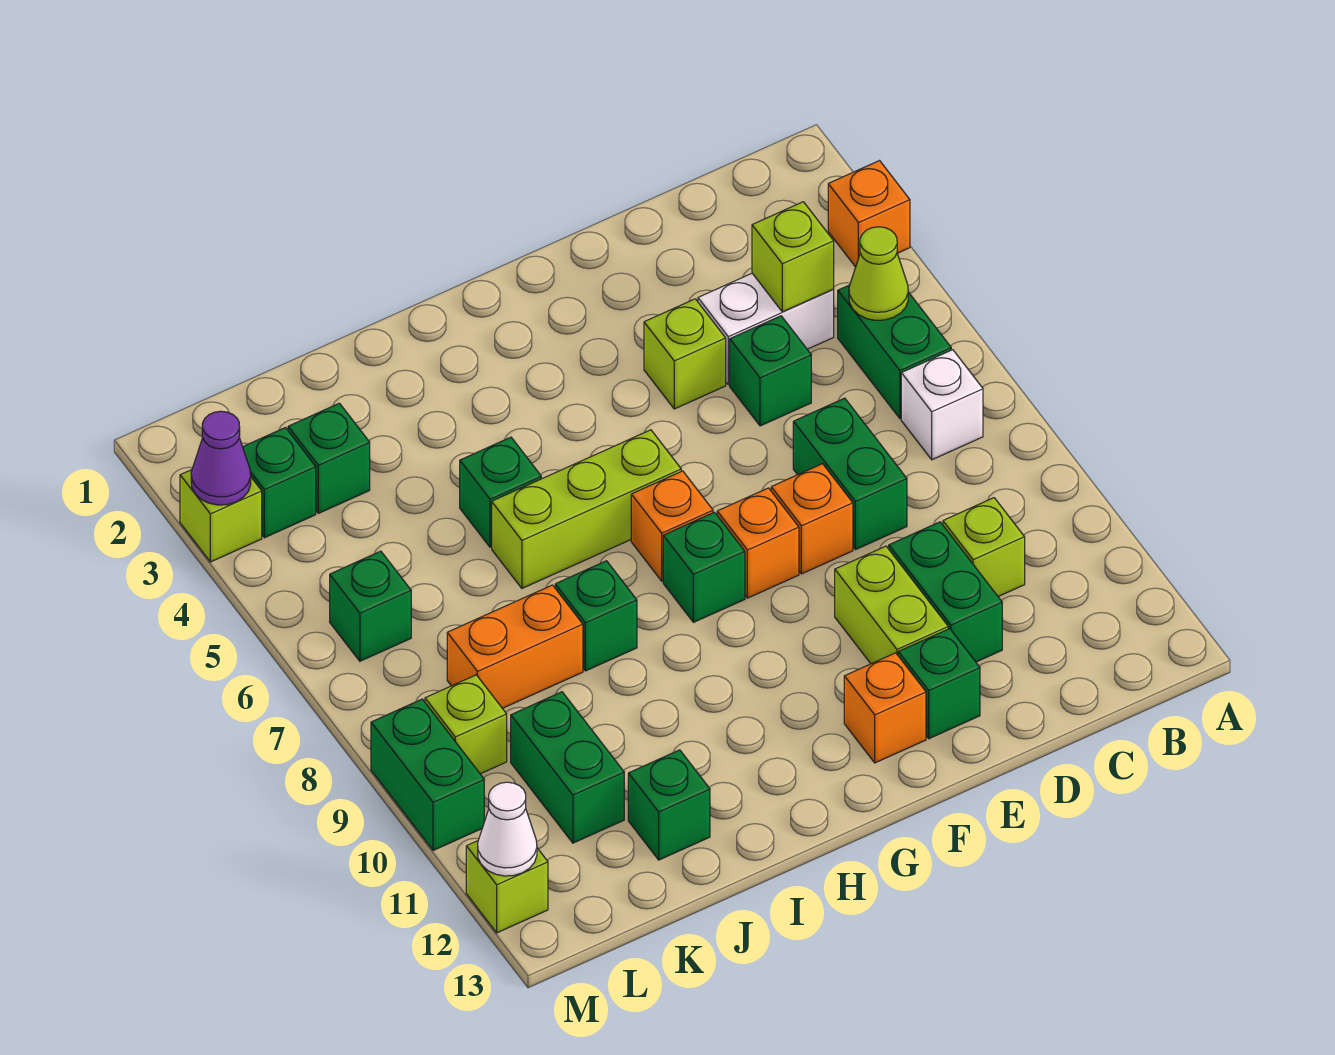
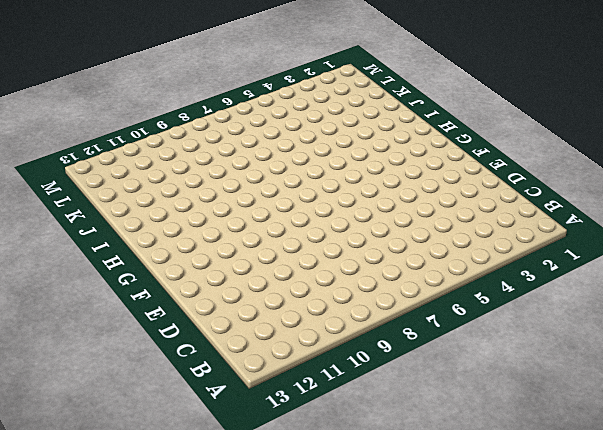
none -> orange brick A3 level 1
none -> green brick B5:B6 level 1
none -> white brick B7 level 1
none -> white brick C4:D4 level 1

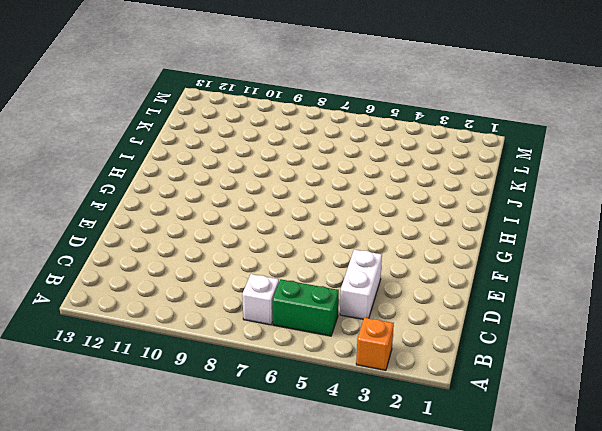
none -> lime brick C10 level 1
none -> green brick D5 level 1
none -> green brick D7:D8 level 1
none -> green brick D10:D11 level 1

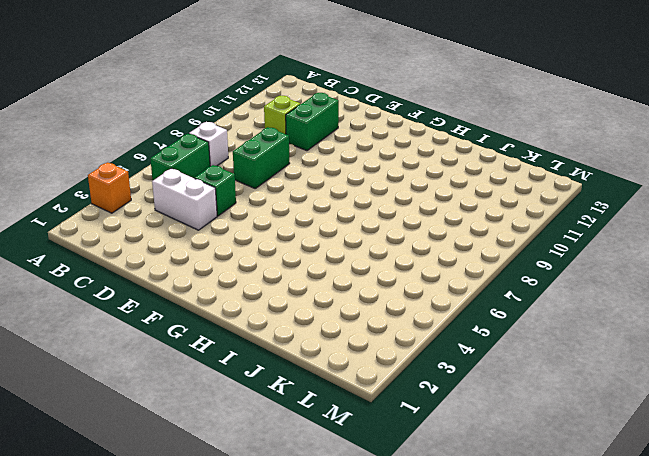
none -> lime brick E4 level 1
none -> orange brick E8 level 1
none -> lime brick E10:E11 level 1
none -> green brick E12 level 1

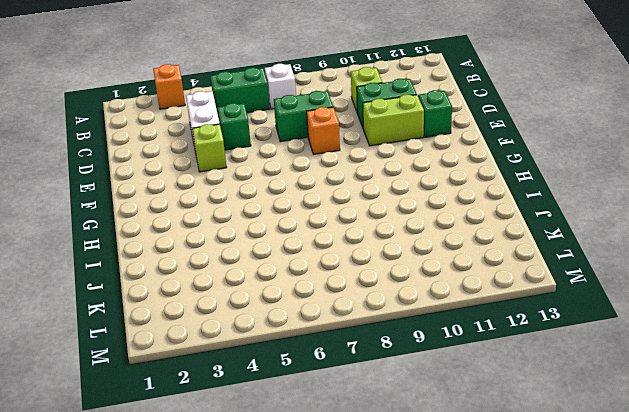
none -> orange brick F8 level 1
none -> orange brick F12 level 1
none -> lime brick G6:I6 level 1
none -> orange brick G7 level 1

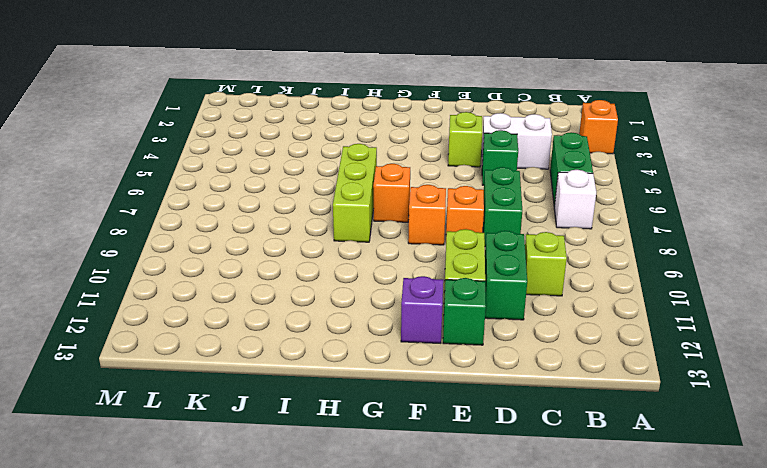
purple brick F12 level 1 -> orange brick F12 level 1
lime brick H6:H8 level 1 -> lime brick G6:I6 level 1
none -> green brick G8 level 1
none -> green brick I5 level 1
none -> green brick I8 level 1
none -> orange brick J8:K8 level 1

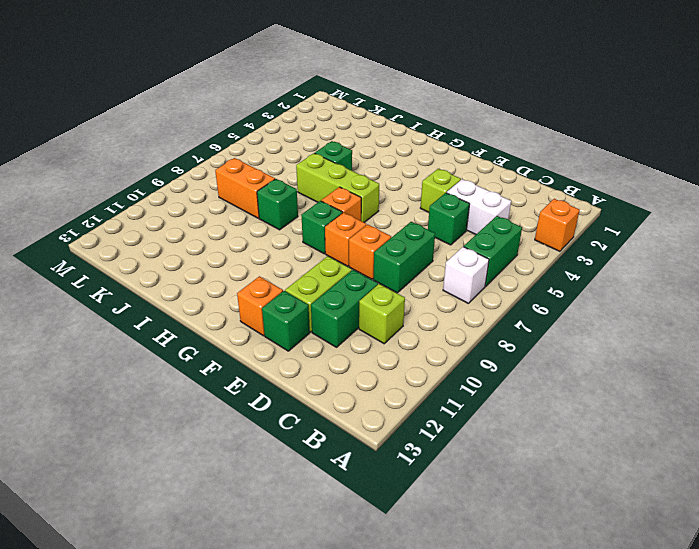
none -> green brick J12 level 1
none -> green brick K3 level 1
none -> green brick K10:K11 level 1
none -> green brick L3 level 1

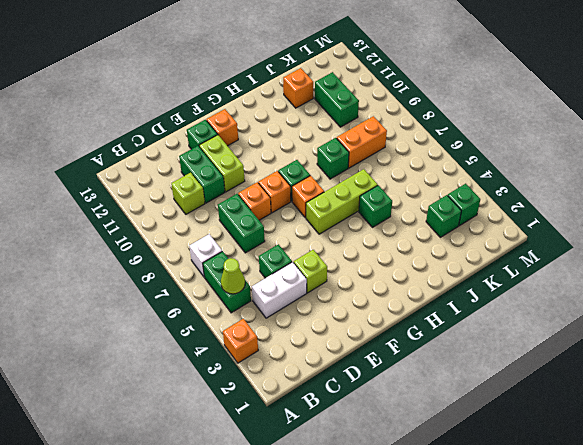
orange brick J12 level 1 -> green brick J12 level 1
none -> green brick L6 level 1
none -> lime brick L9 level 1
none -> lime brick M3 level 1
none -> green brick M9:M10 level 1

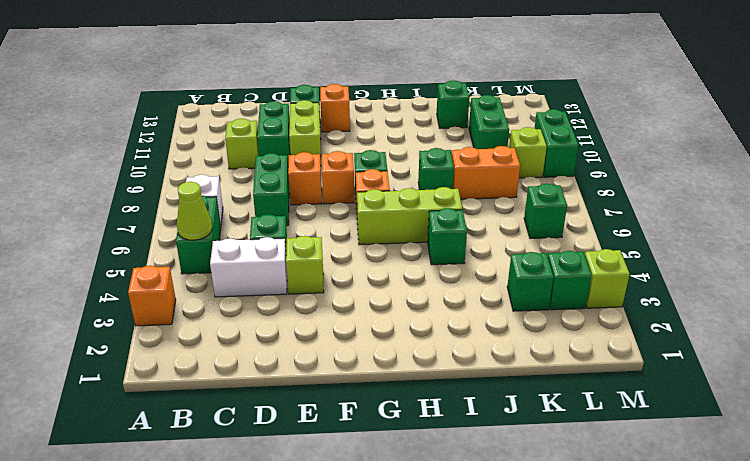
none -> lime brick M12 level 1
none -> lime brick C4 level 2
none -> purple cone M3 level 2
none -> white cone M12 level 2

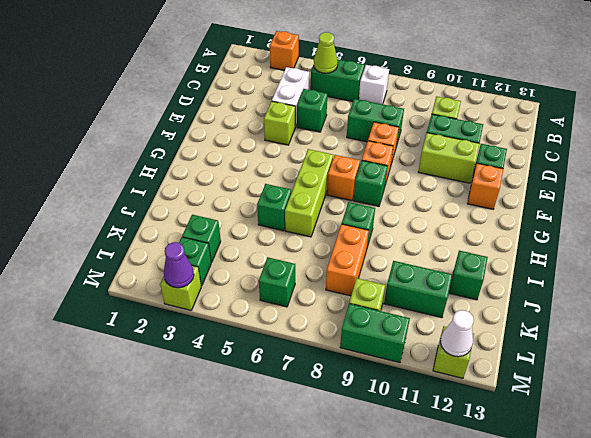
none -> lime brick C4 level 2

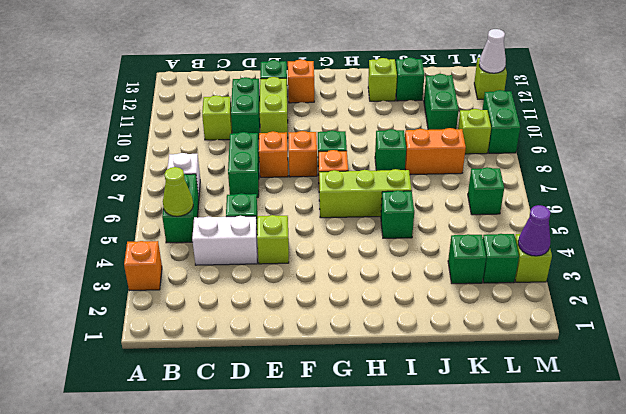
lime brick I12 level 1 -> lime brick C4 level 2

